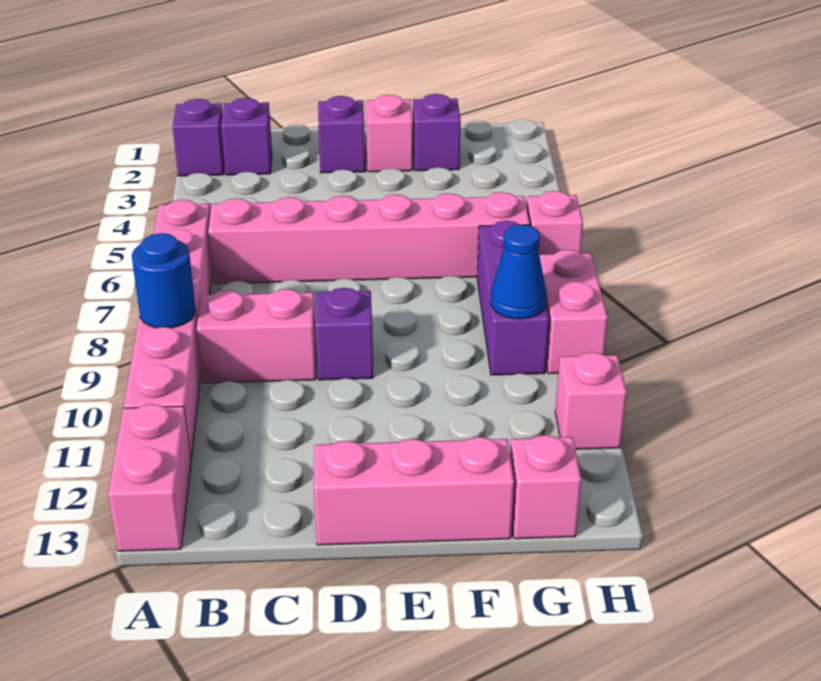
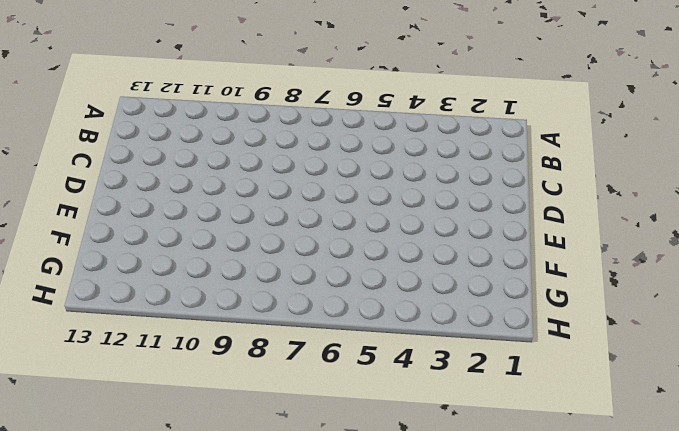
none -> purple brick A2 level 1
none -> pink brick A6:A11 level 1
none -> pink brick A12:A13 level 1

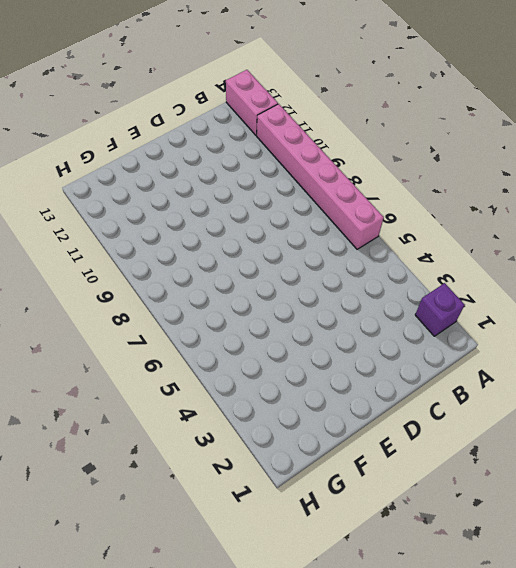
none -> purple brick B2 level 1
none -> pink brick B6:G6 level 1
none -> pink brick B9:C9 level 1

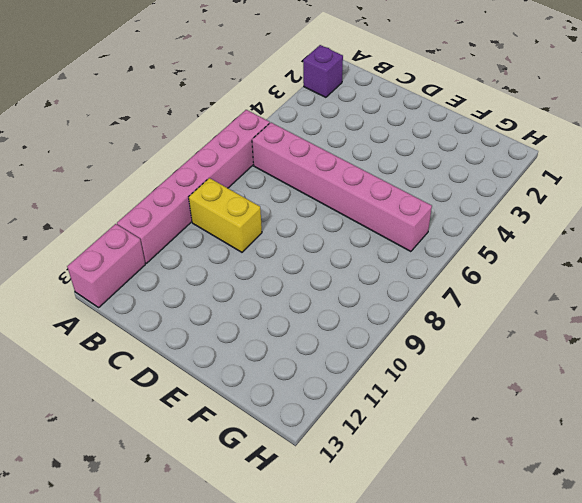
yellow brick B9:C9 level 1 -> pink brick B9:C9 level 1
none -> purple brick B2 level 1
none -> purple brick D2 level 1
none -> purple brick D9 level 1

